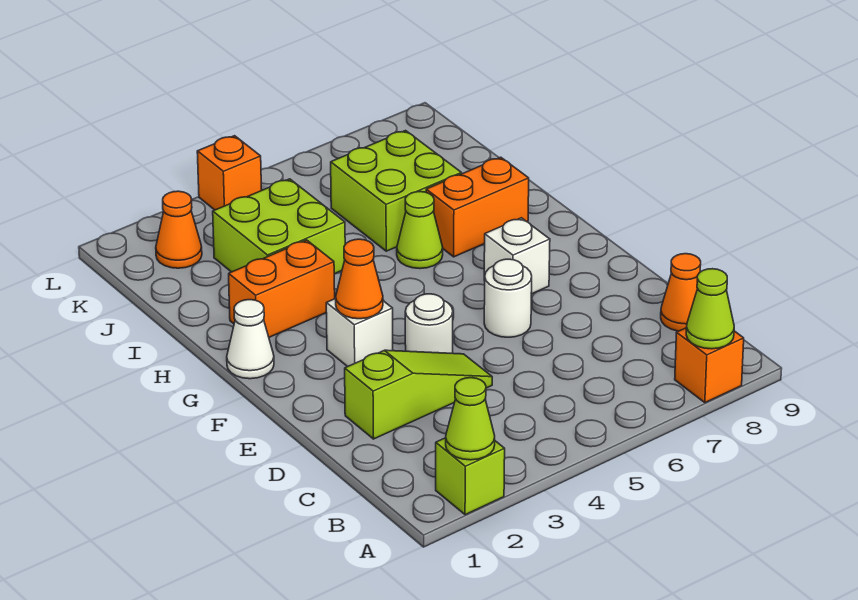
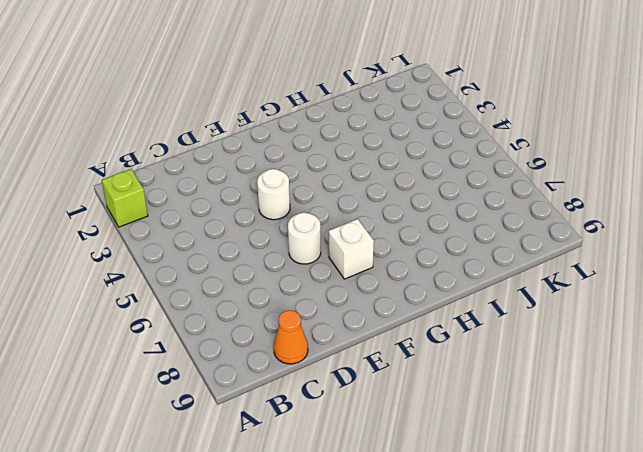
none -> orange brick A8 level 1
none -> lime slope D2:D4 level 1 top 2
none -> white brick F3 level 1

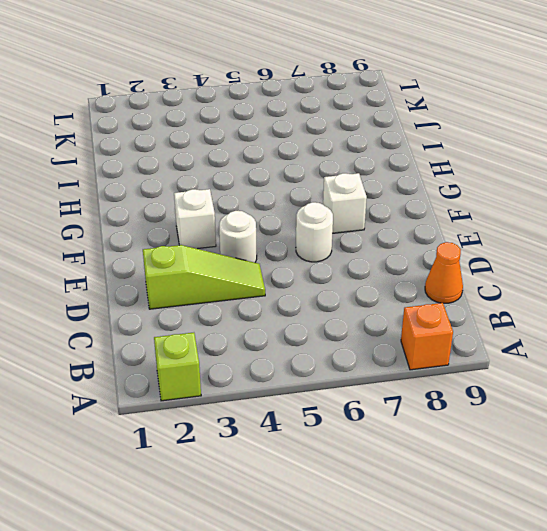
none -> white cone G1 level 1
none -> orange brick H2:H3 level 1
none -> lime cone H6 level 1

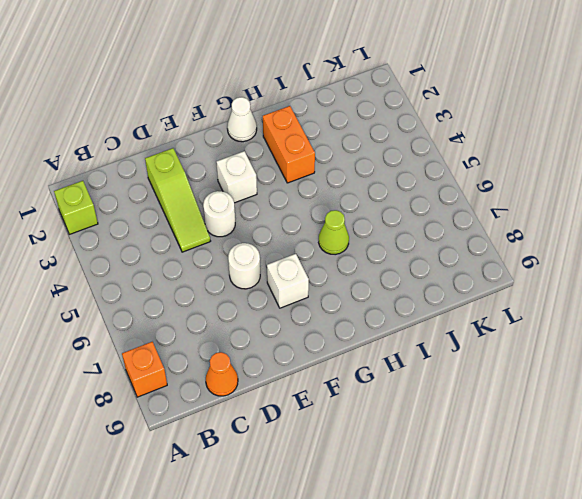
none -> orange brick H7:H8 level 1
none -> lime brick I3:J4 level 1
none -> lime brick I6:J7 level 1

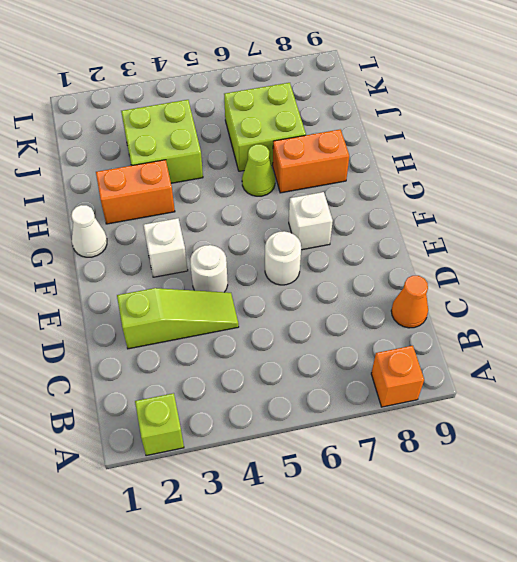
none -> orange cone K2 level 1
none -> orange brick L4 level 1
none -> lime cone A2 level 2

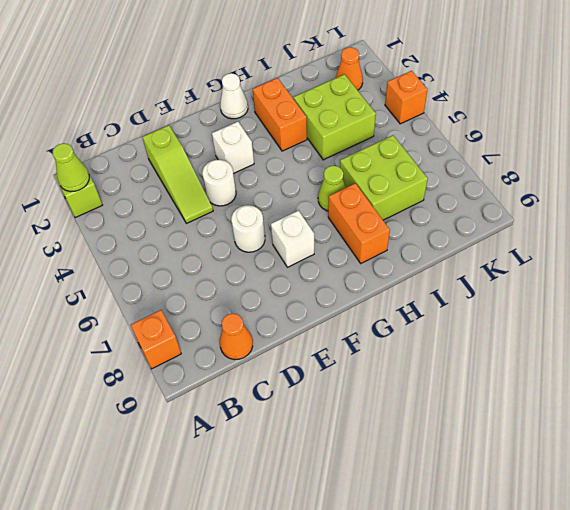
none -> lime cone A8 level 2
none -> orange cone F3 level 2

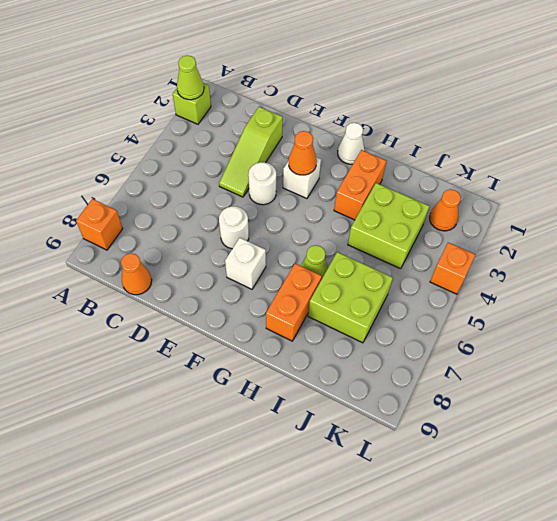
none -> lime cone A8 level 2

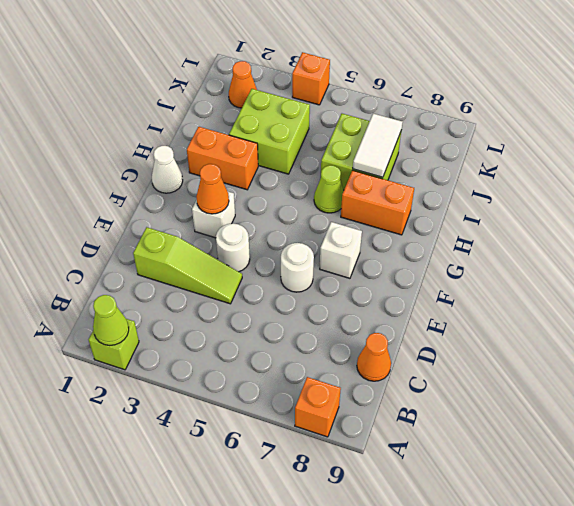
white tile I7:J7 level 2 -> none
none -> lime cone A8 level 2

